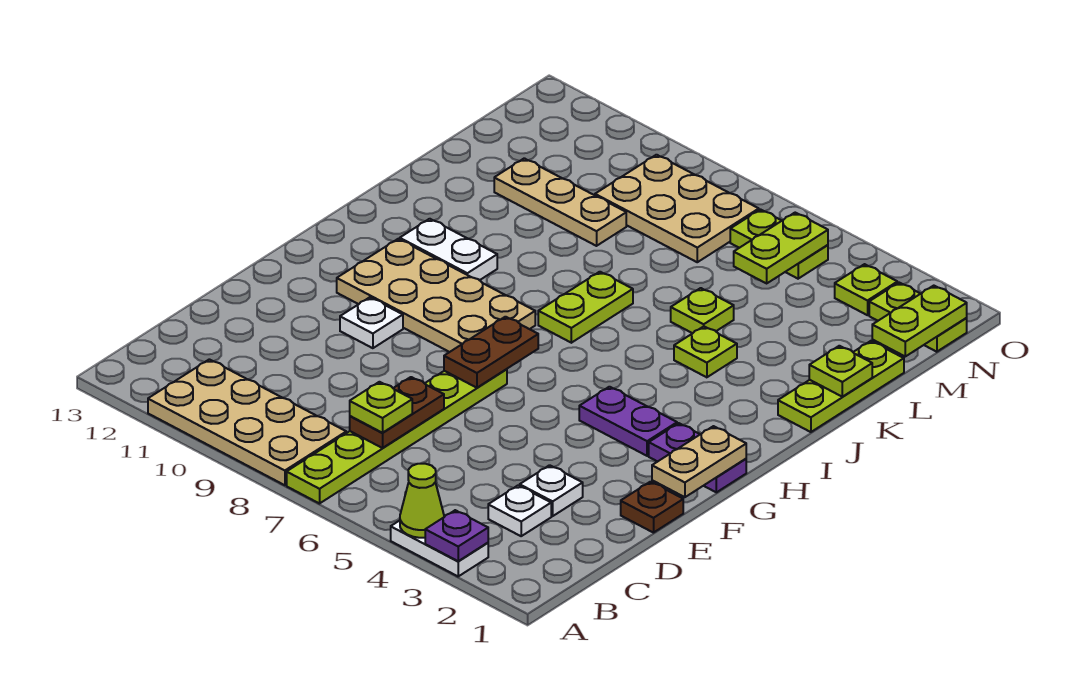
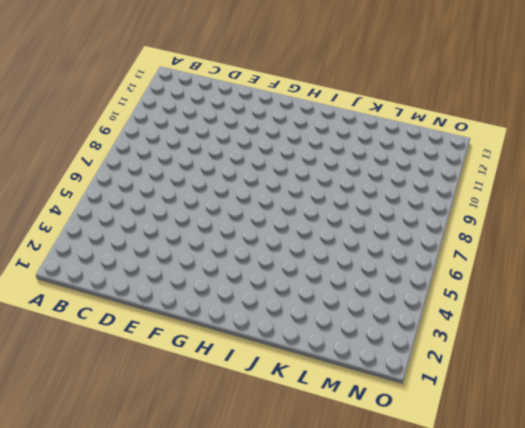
none -> white plate A3:A4 level 1
none -> lime plate A7:F7 level 1
none -> tan plate A8:B11 level 1

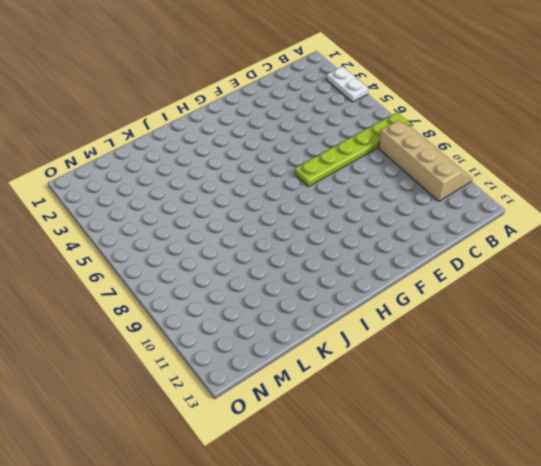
tan slope A8:B11 level 1 top B -> tan plate A8:B11 level 1
none -> white plate C3 level 1
none -> white plate D3 level 1
none -> brown plate E1 level 1

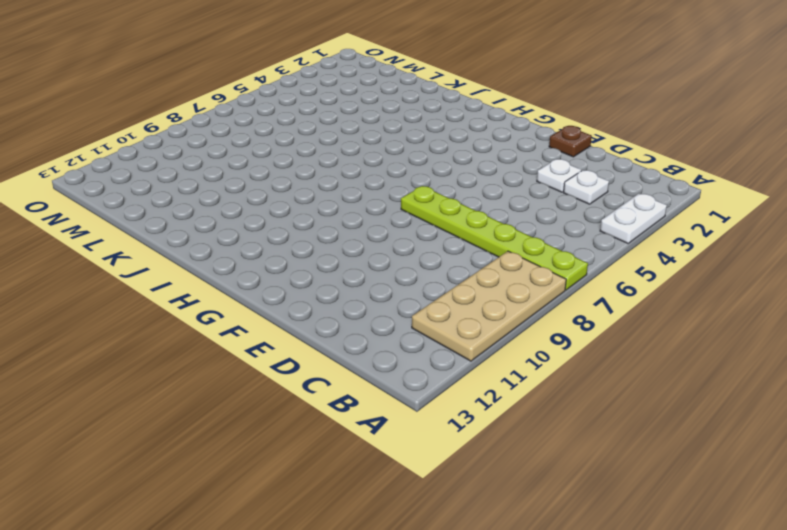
none -> white plate F10 level 1
none -> purple plate G1:G2 level 1
none -> purple plate G3:G4 level 1

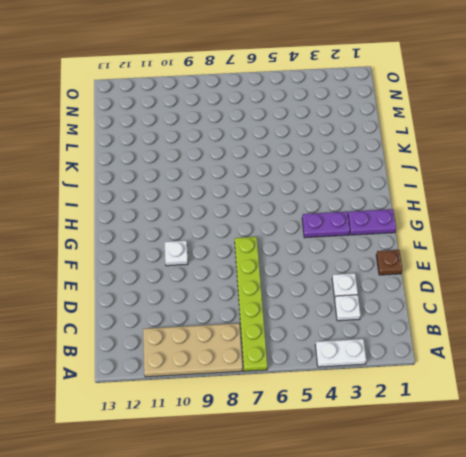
none -> tan plate G8:H11 level 1
none -> lime plate I7:J7 level 1
none -> white plate I10:I11 level 1

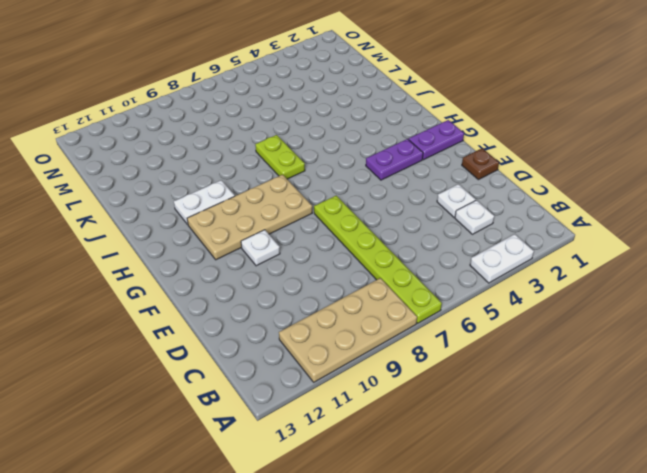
none -> lime plate J1:L1 level 1
none -> lime plate J4 level 1
none -> lime plate K5 level 1

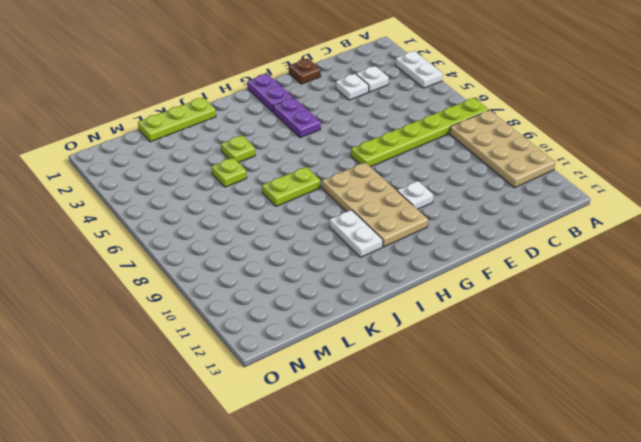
none -> tan plate L9:L11 level 1
none -> tan plate M7:N9 level 1
none -> lime plate N1:N2 level 1

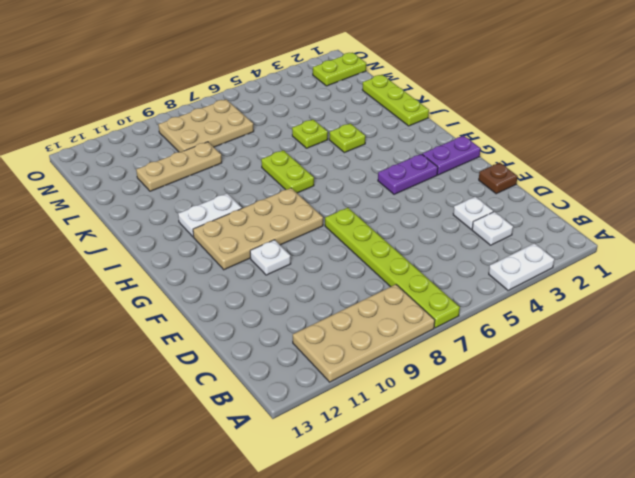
none -> lime plate N3 level 1
none -> lime plate N5:N6 level 1
none -> purple plate A3 level 2

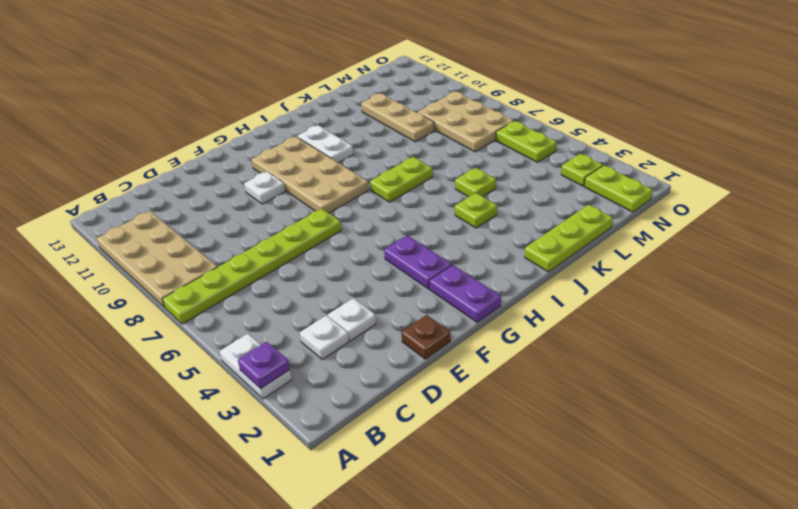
none -> lime cone A4 level 2
none -> brown plate C7:D7 level 2
none -> tan plate F1:G1 level 2

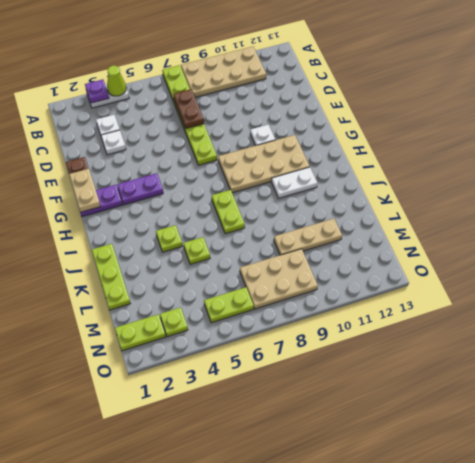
none -> brown plate F7:G7 level 2
none -> lime plate K1 level 2
none -> lime plate M1:N1 level 2

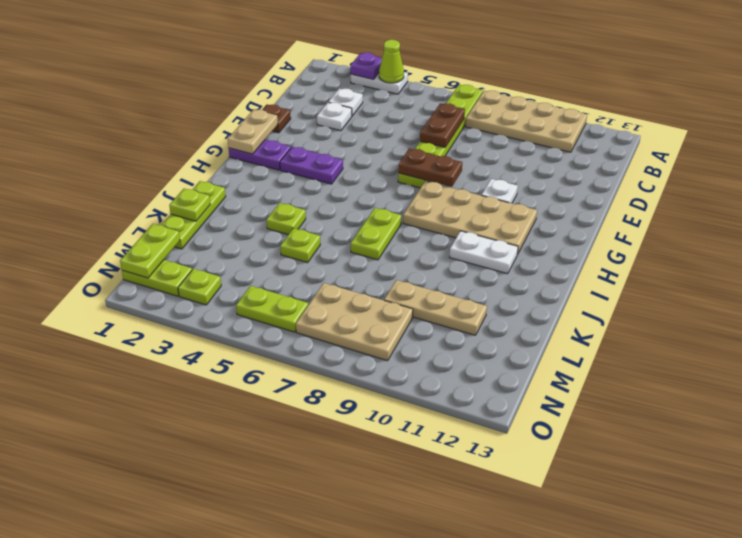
brown plate F7:F8 level 2 -> brown plate F7:G7 level 2
none -> lime plate M5:N5 level 2
none -> lime plate C7 level 3

